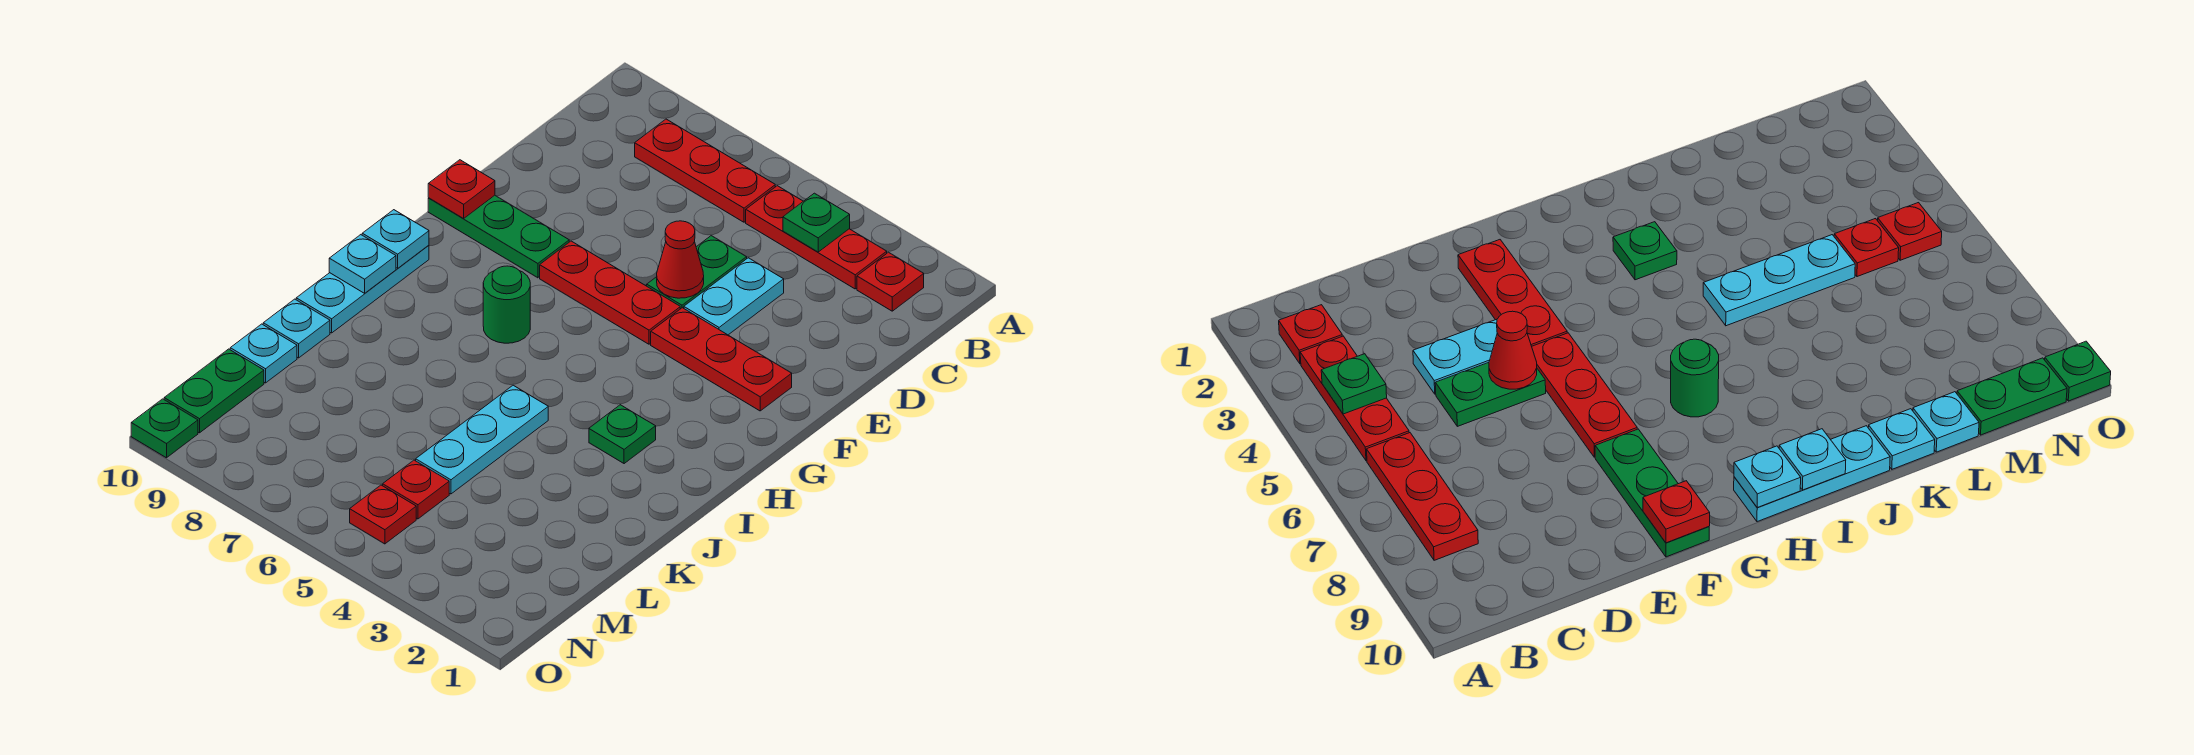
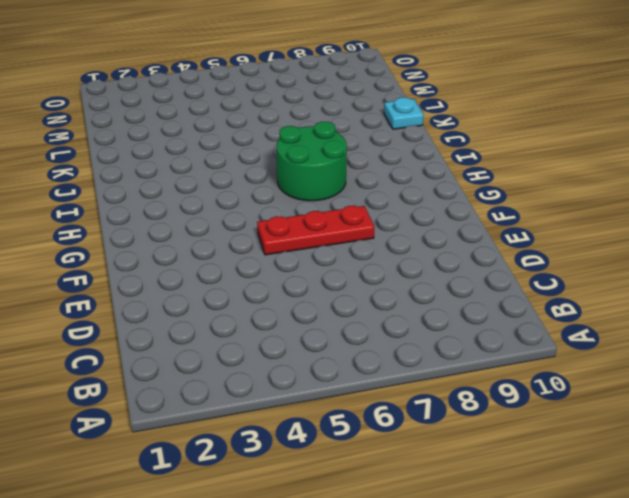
green round brick H6:I7 level 1 -> green round brick H7 level 1
none -> red plate B2 level 1
none -> red plate B3:B5 level 1
none -> red plate B6:B8 level 1

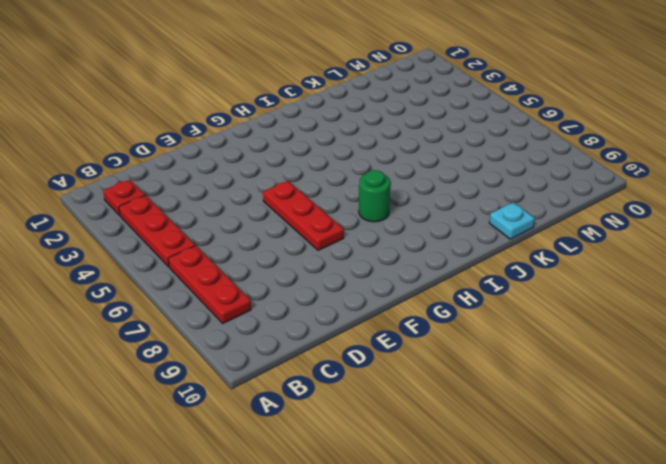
none -> cyan plate D4:E4 level 1
none -> green plate D5:E5 level 1
none -> red plate F2:F4 level 1

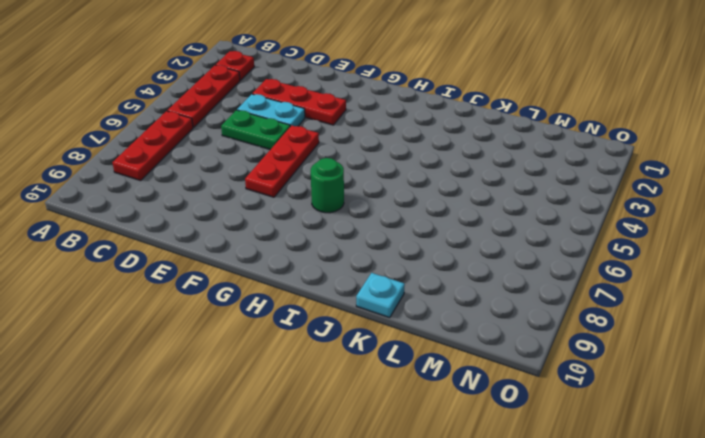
red plate D3:F3 level 1 -> red plate F2:F4 level 1
none -> green plate F8:F10 level 1
none -> cyan plate H10:J10 level 1
none -> green plate I3 level 1

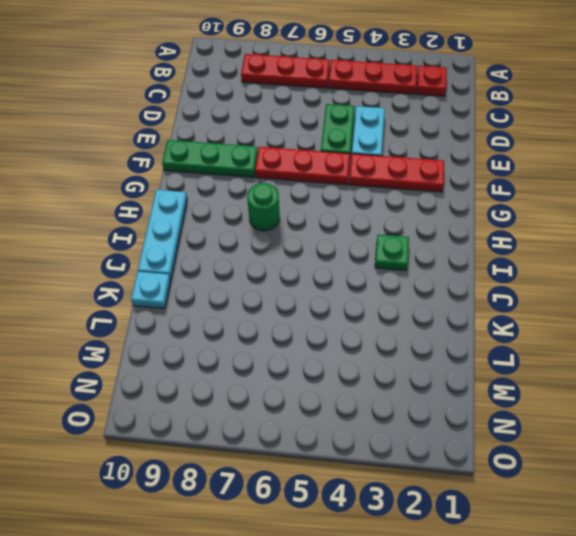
none -> cyan plate J5:L5 level 1
none -> cyan plate L10 level 1
none -> red plate M5 level 1

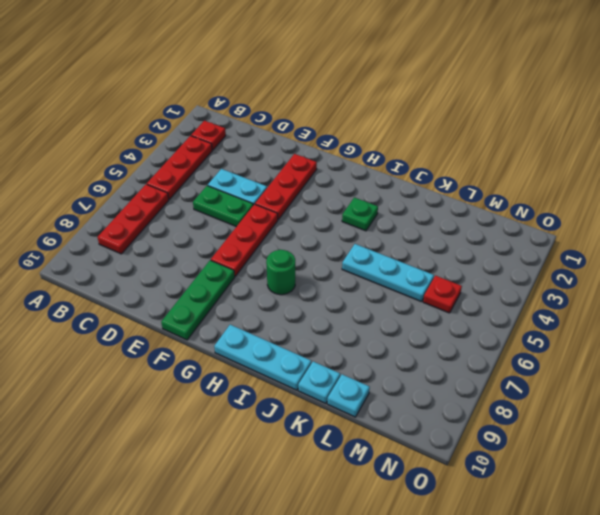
none -> green plate M10:N10 level 1
none -> red plate N5 level 1
none -> green plate O10 level 1

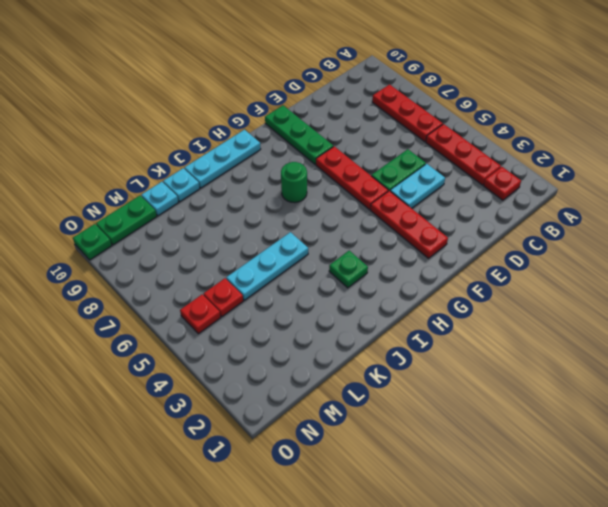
none -> green plate B4 level 2
none -> red cone E5 level 2
none -> red plate F10 level 2

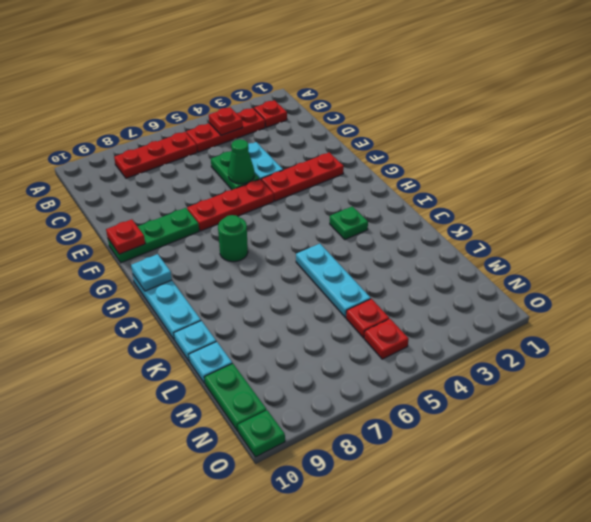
red plate B4 level 2 -> green plate B4 level 2
green cone E5 level 2 -> red cone E5 level 2
none -> cyan plate I10 level 2

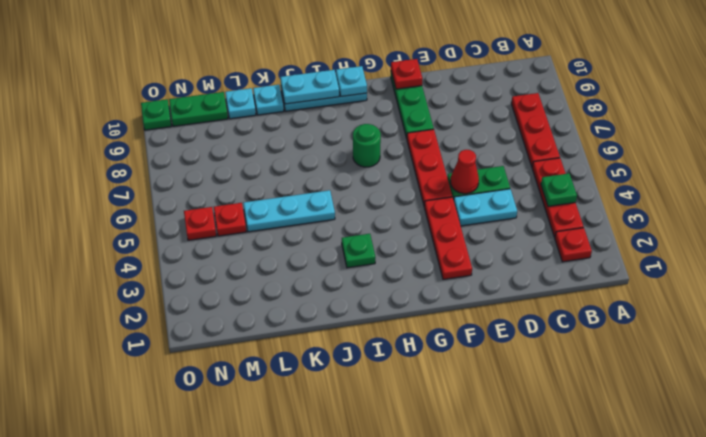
cyan plate I10:J10 level 2 -> cyan plate I10 level 2

